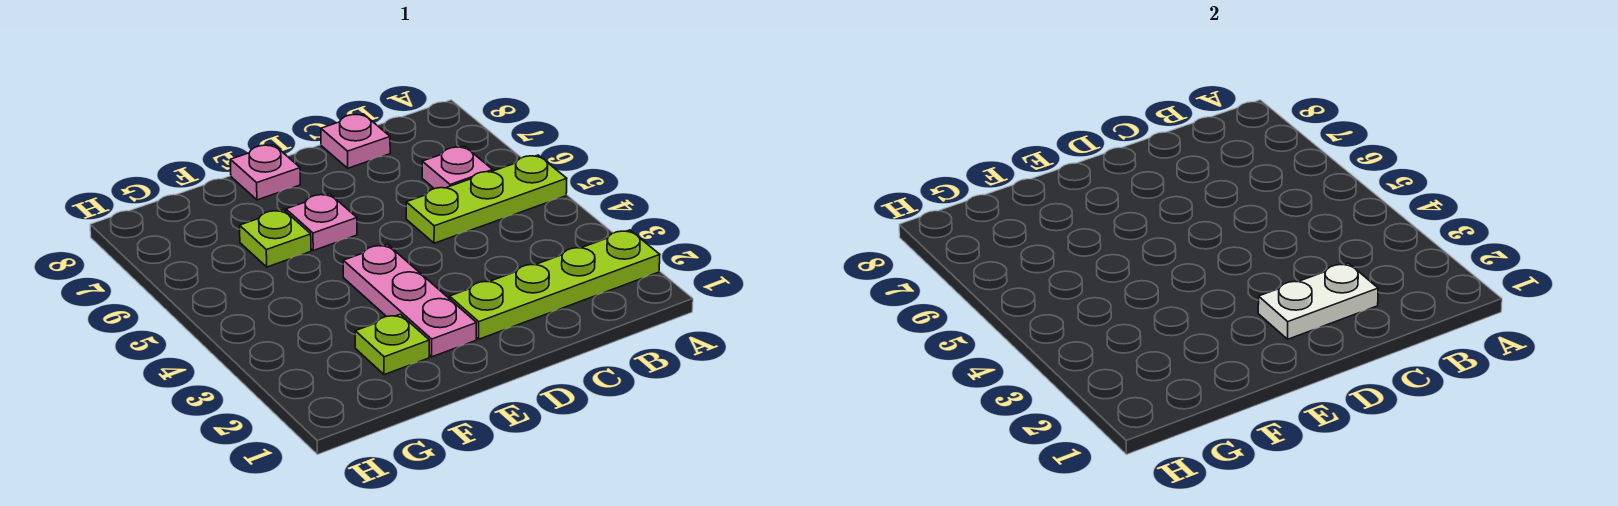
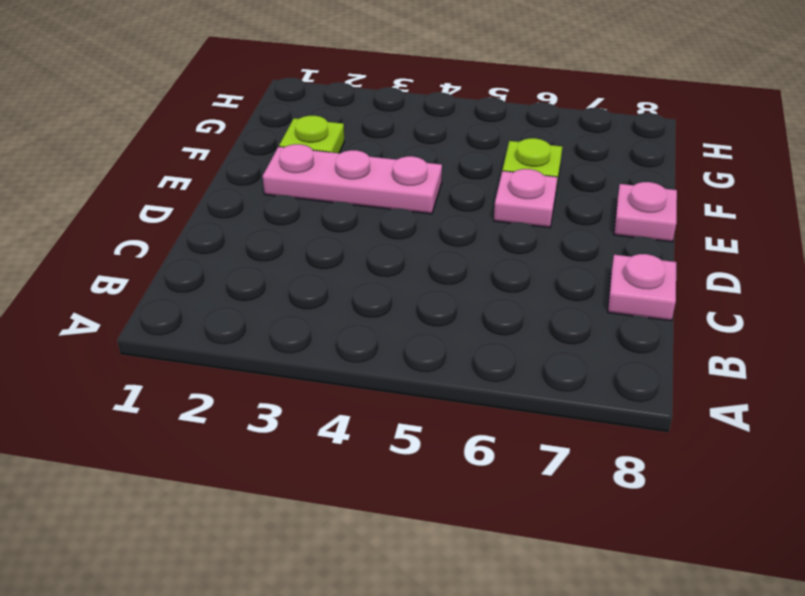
none -> lime plate A2:D2 level 1
none -> lime plate A5:C5 level 1

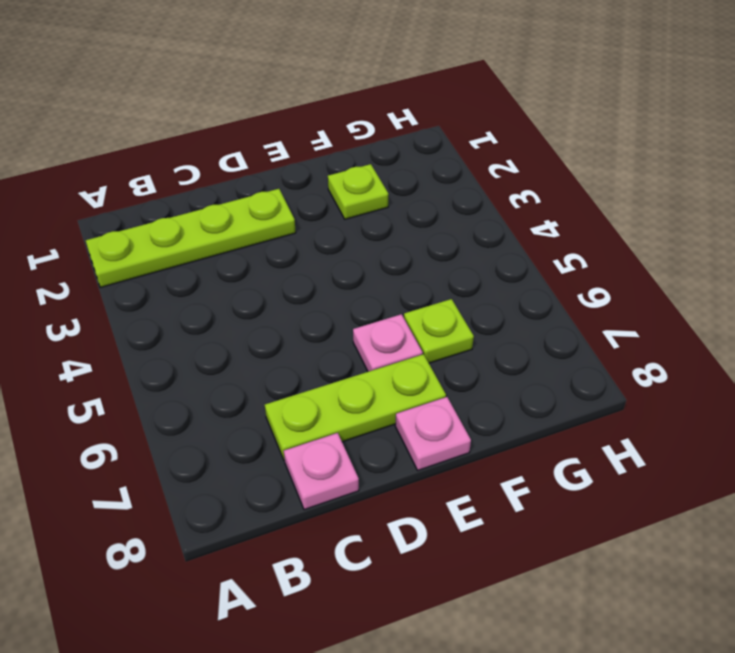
lime plate C7:E7 level 1 -> lime plate A5:C5 level 1
none -> pink plate B6 level 1
none -> pink plate E2:E4 level 1

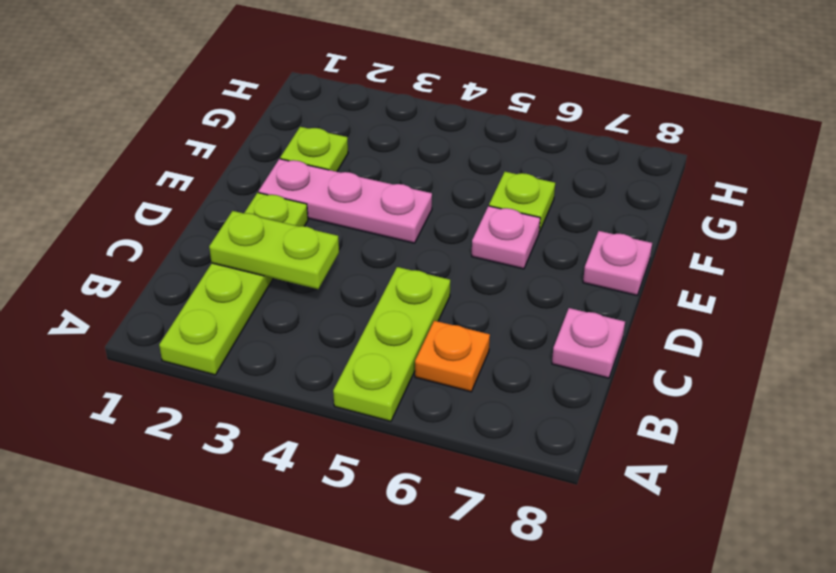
orange plate B6 level 1 -> pink plate B6 level 1
lime plate C2:C3 level 2 -> white plate C2:D2 level 2

